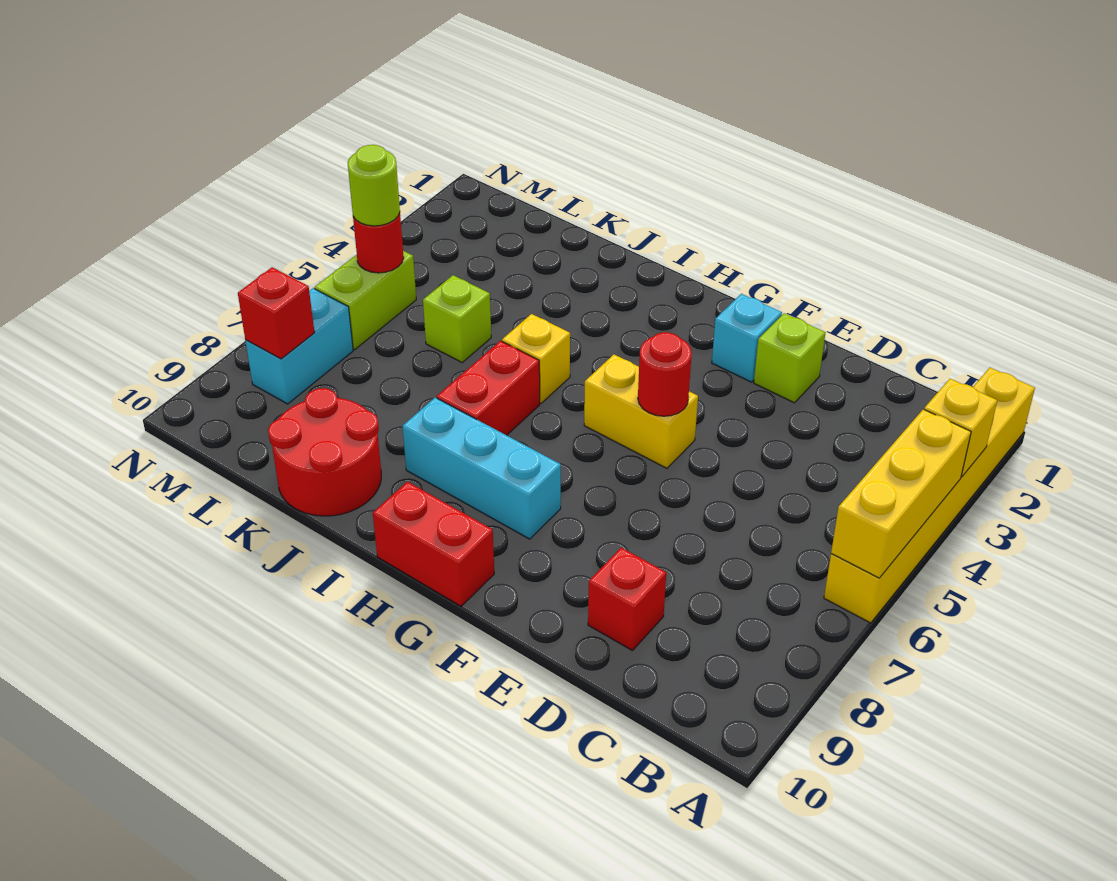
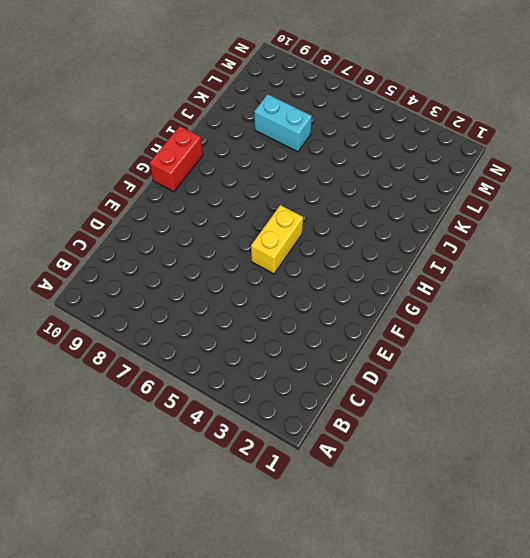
cyan brick K7:K8 level 1 -> cyan brick M7:M8 level 1
none -> yellow brick A1:A6 level 1
none -> red brick D9 level 1
none -> lime brick E2 level 1

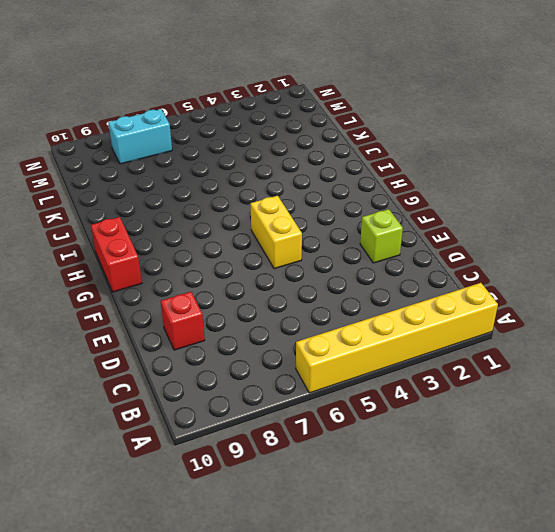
none -> cyan brick F2 level 1
none -> cyan brick G8:I8 level 1
none -> yellow brick I5 level 1

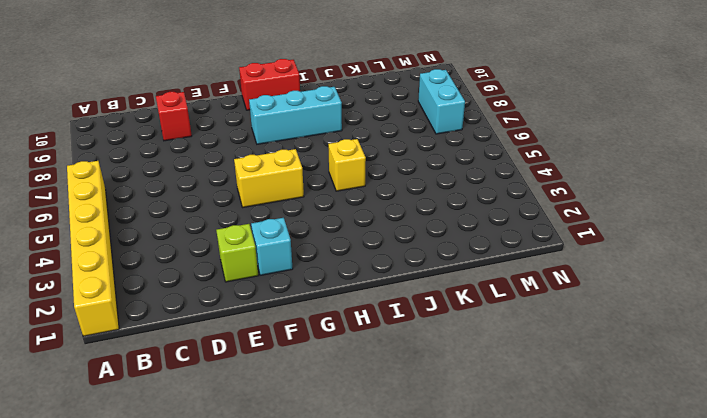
none -> red brick I6:I7 level 1
none -> red round brick J9:K10 level 1
none -> lime brick K5 level 1

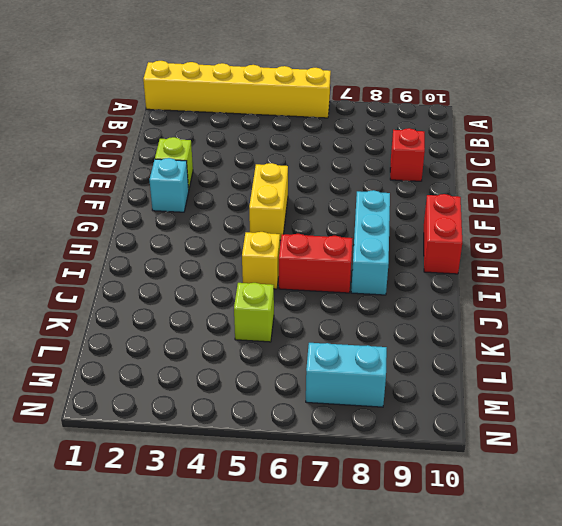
none -> red round brick J9:K10 level 1
none -> lime brick M5:M6 level 1
none -> yellow brick A3 level 2

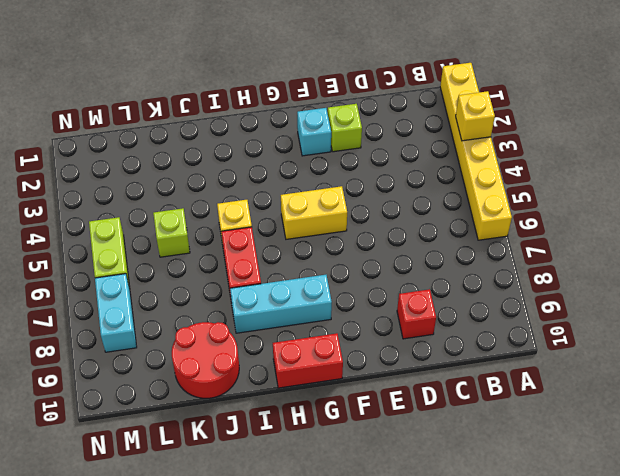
none -> yellow brick A4:A6 level 2
none -> red round brick F5 level 2
none -> red round brick M5 level 2

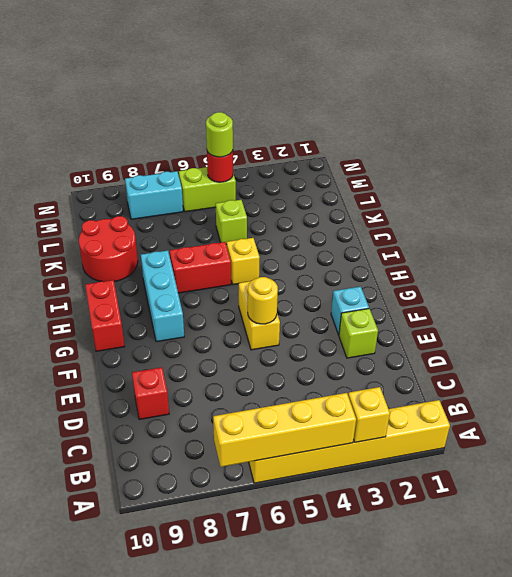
yellow brick A4:A7 level 2 -> yellow brick A4:A6 level 2
yellow round brick F5 level 2 -> red round brick F5 level 2
none -> red brick M8 level 2

